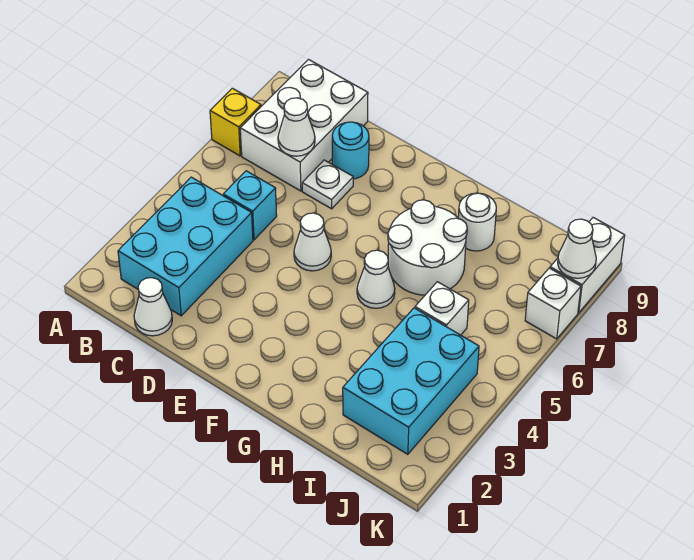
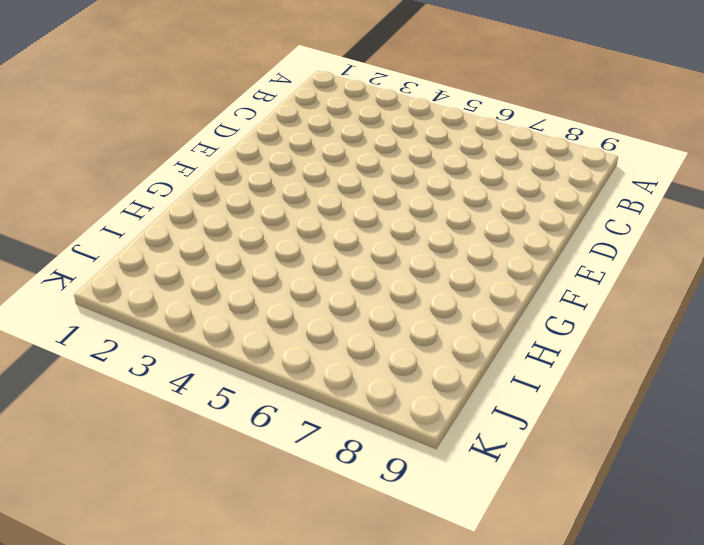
none -> yellow brick A7 level 1
none -> cyan brick B2:C4 level 1
none -> white brick B7:C9 level 1

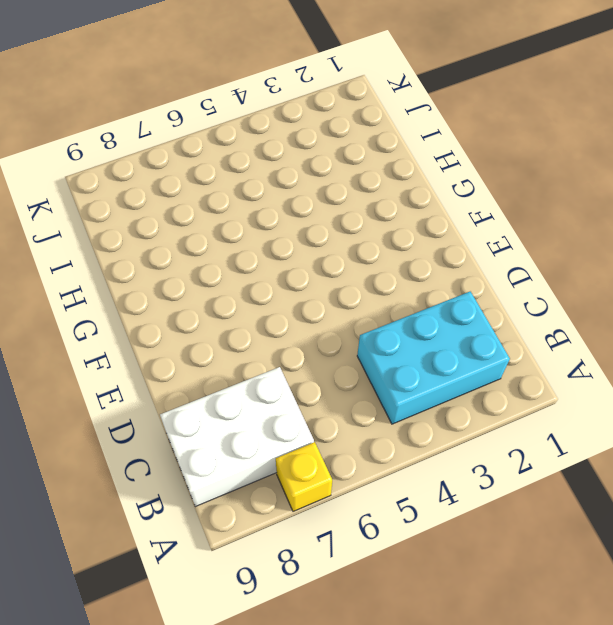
none -> white cone C1 level 1
none -> cyan brick C5 level 1
none -> white plate D7 level 1

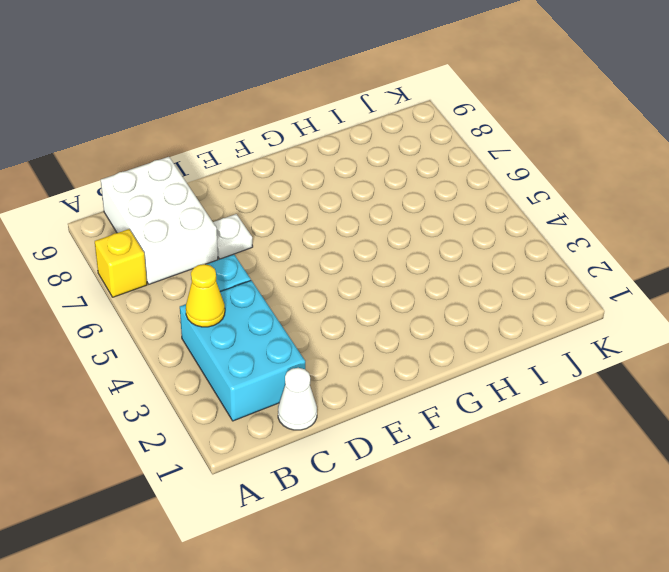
yellow cone B4 level 2 -> none
none -> cyan round brick D8 level 1
none -> white cone E5 level 1
none -> white cone G5 level 1

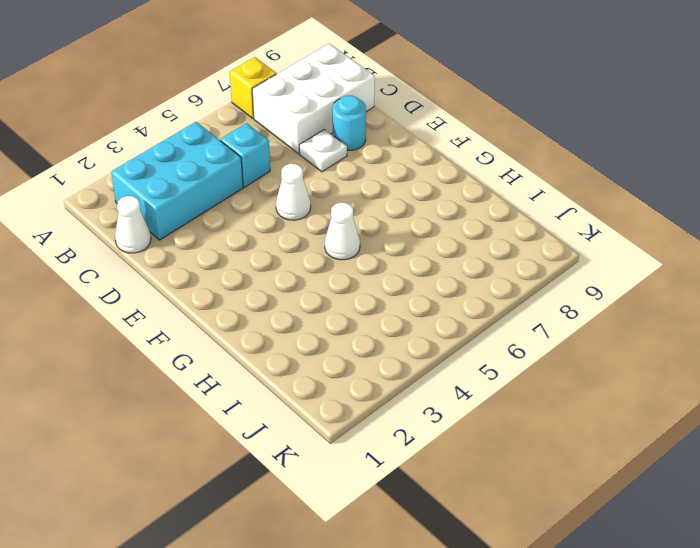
none -> white round brick G6:H7 level 1
none -> white round brick H8 level 1
none -> cyan brick I2:J4 level 1

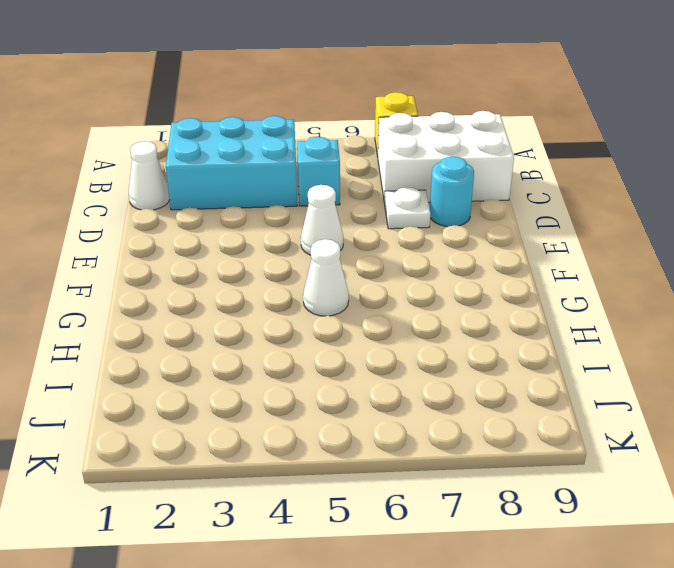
none -> white round brick G6:H7 level 1
none -> white round brick H8 level 1
none -> cyan brick I2:J4 level 1

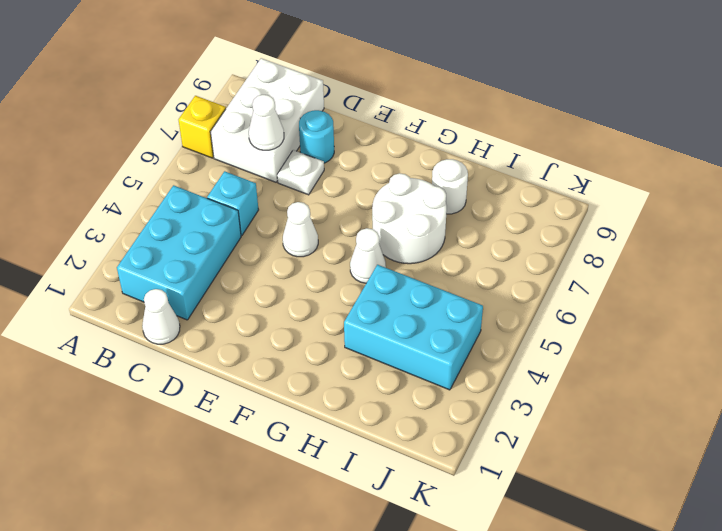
cyan brick H3:J4 level 1 -> cyan brick I2:J4 level 1
none -> white brick I5 level 1
none -> white brick K7 level 1
none -> white brick K8:K9 level 1

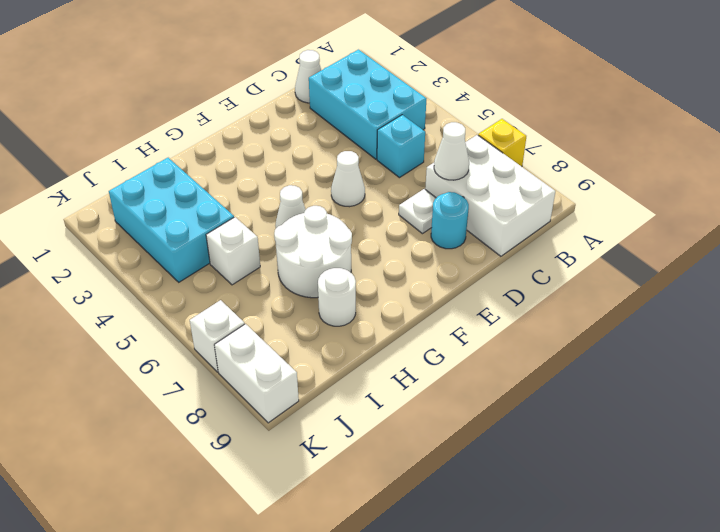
none -> white cone K8 level 2

